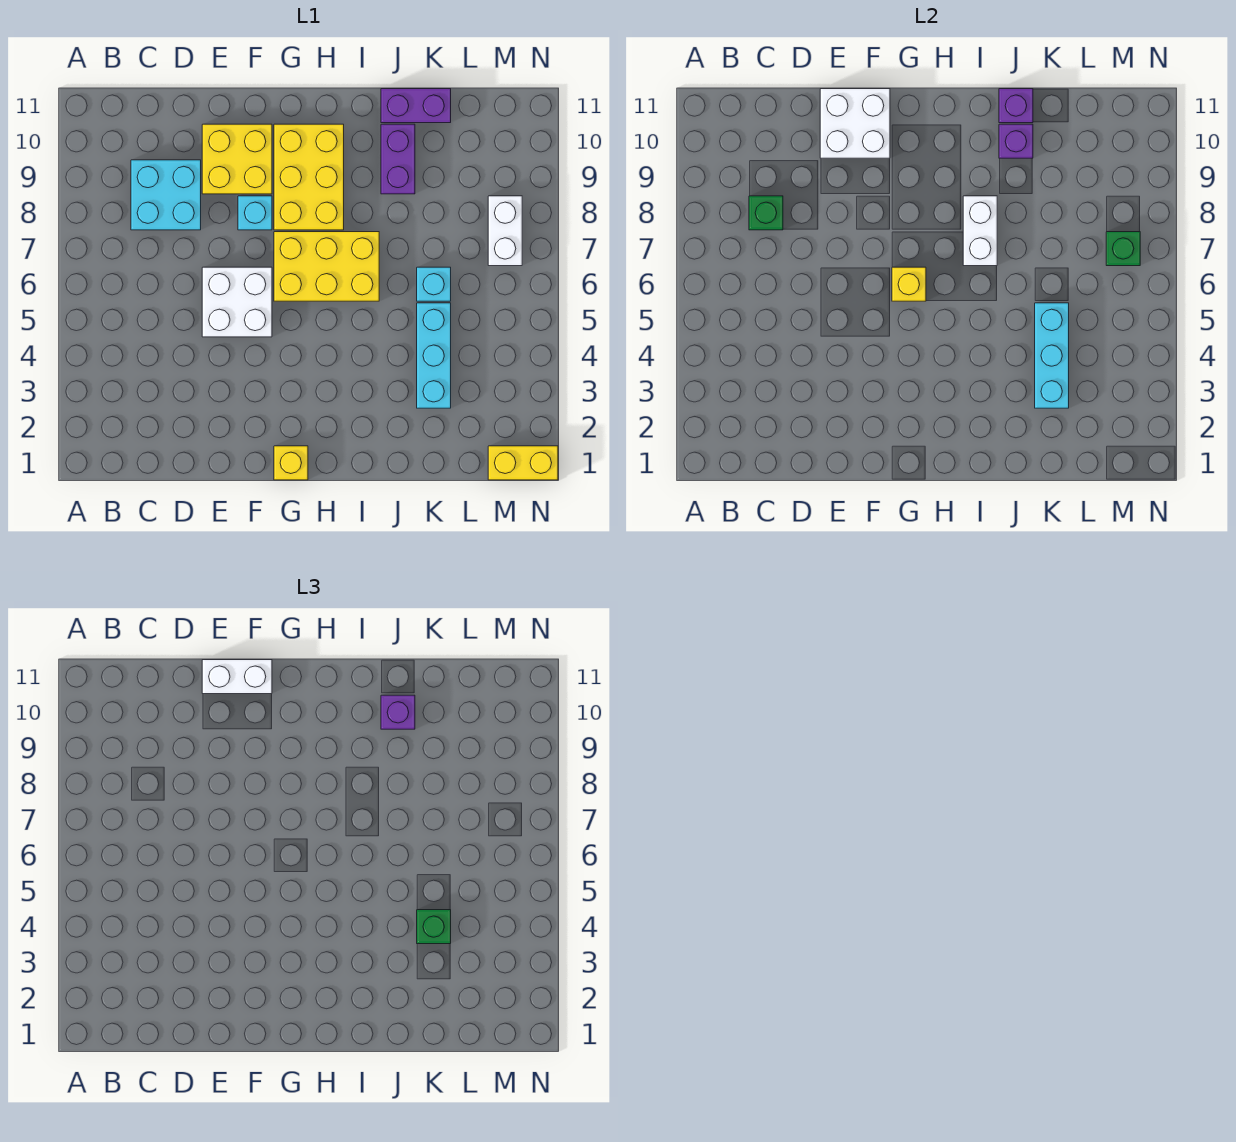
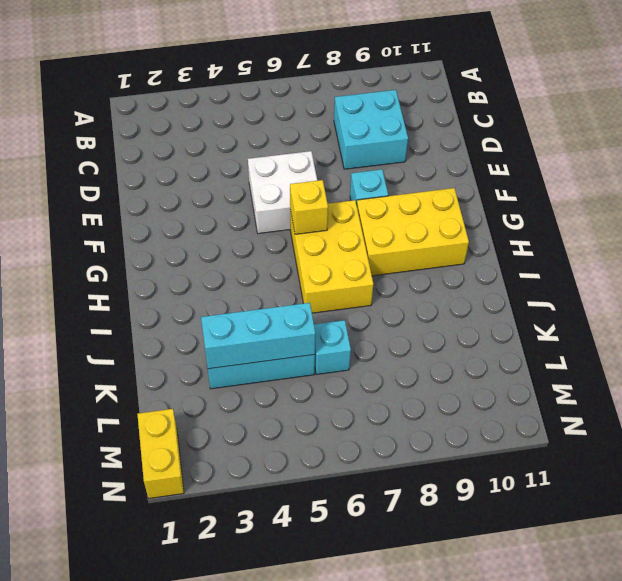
none -> yellow brick E9:F10 level 1
none -> yellow brick G1 level 1
none -> purple brick J9:J10 level 1

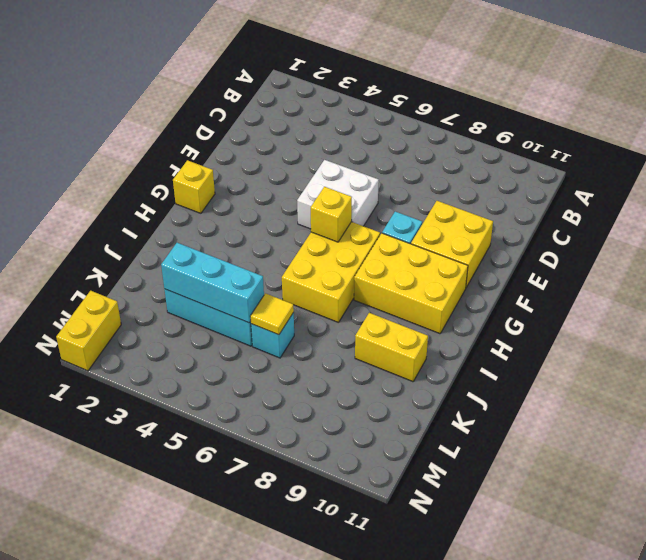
yellow brick J9:J10 level 1 -> purple brick J9:J10 level 1
yellow tile K6 level 2 -> none
none -> cyan brick C8:D9 level 1
none -> purple brick J11:K11 level 1
none -> white brick M7:M8 level 1

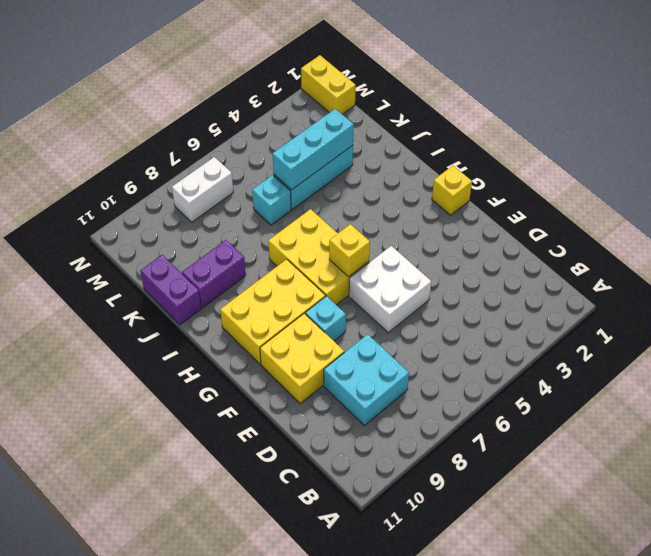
none -> green brick C8 level 2
none -> white brick E10:F11 level 2
none -> white brick I7:I8 level 2

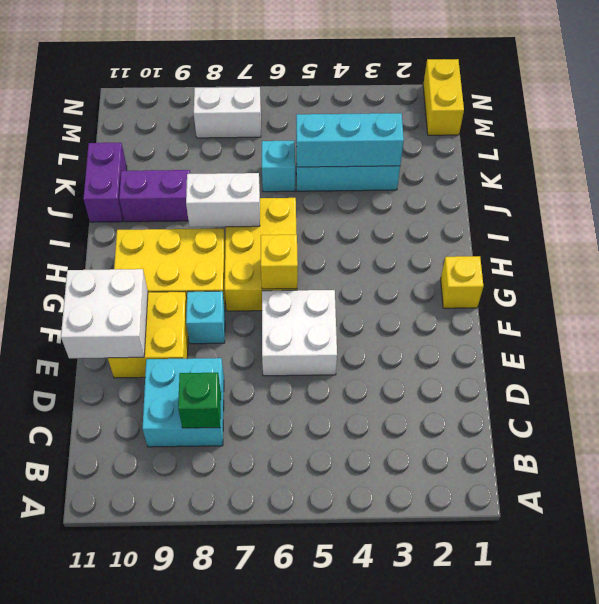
none -> purple brick J10 level 2
none -> purple brick J11 level 2
none -> green brick M7 level 2

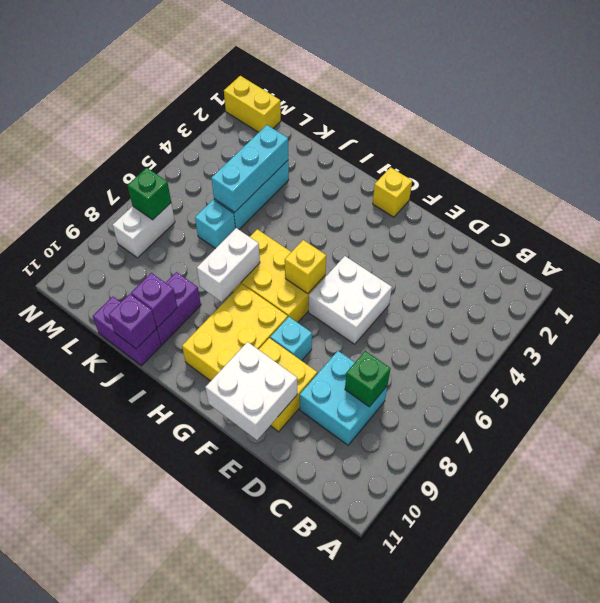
none -> white brick E11:F11 level 3
none -> purple brick J10 level 3
none -> green brick K4 level 3

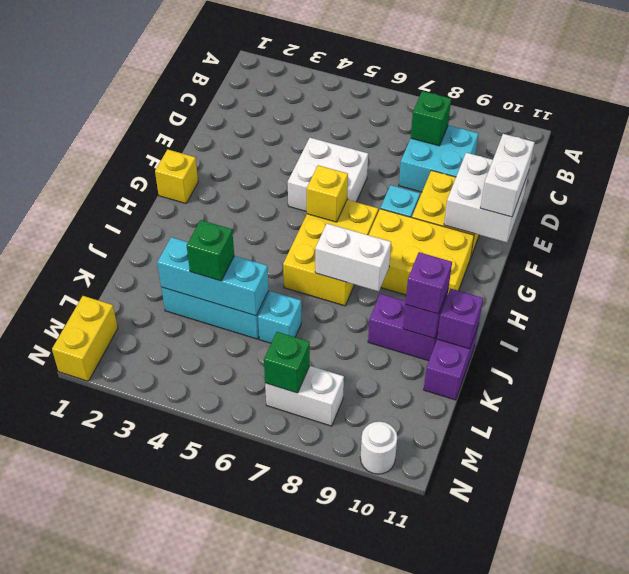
white round brick N10 level 1 -> none

